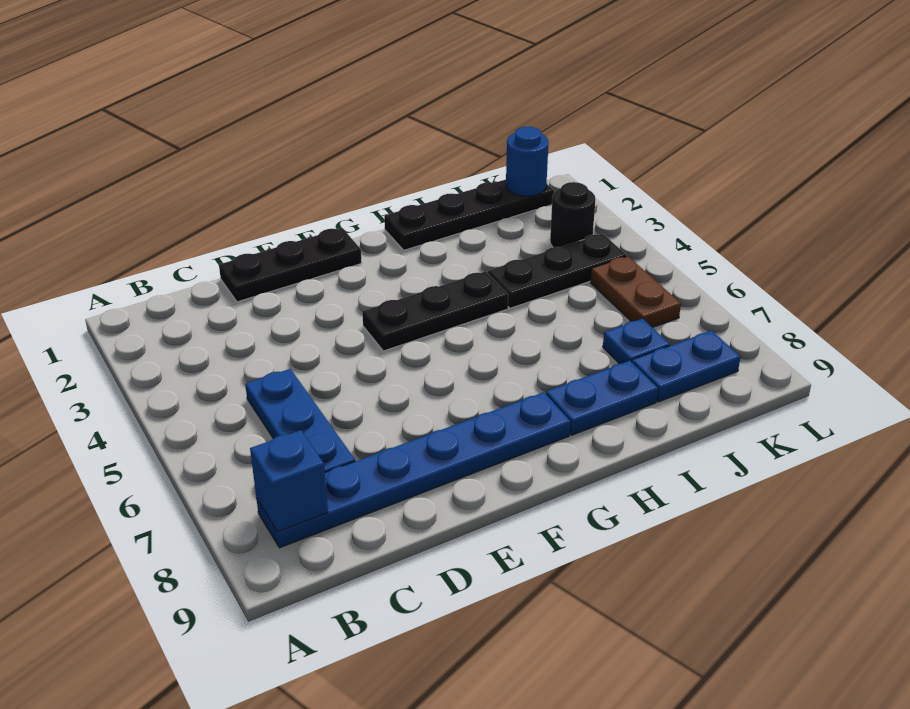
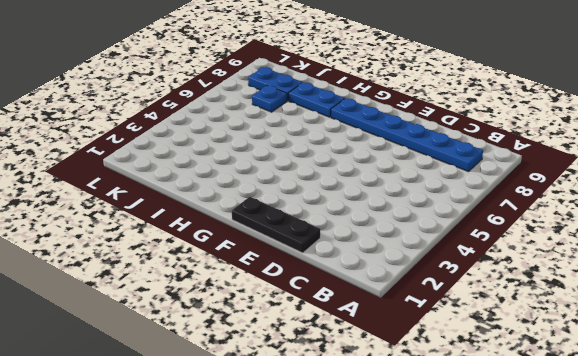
none -> blue plate C5:C7 level 1
none -> black plate F4:H4 level 1
none -> black plate H1:K1 level 1

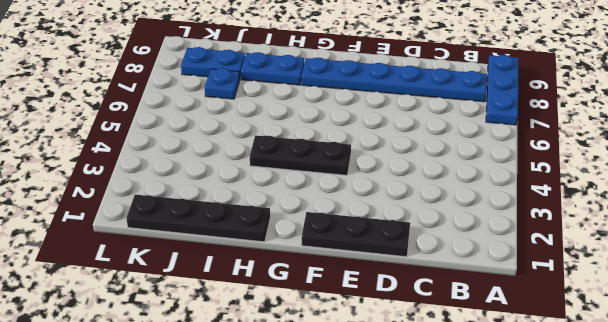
blue plate A7:A9 level 1 -> blue plate C5:C7 level 1
none -> black plate I4:K4 level 1
none -> black round brick K3 level 1
none -> brown plate K5:K6 level 1

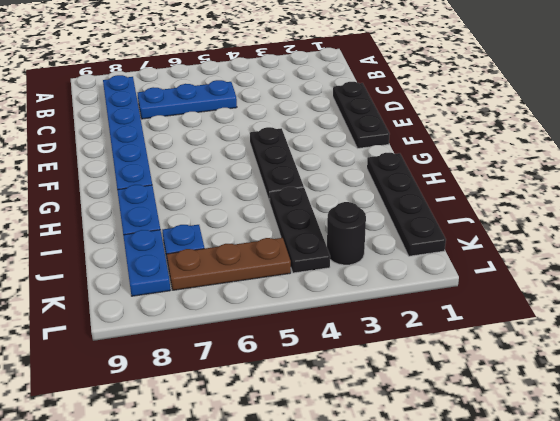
brown plate K5:K7 level 1 -> brown plate K5:K6 level 1
none -> blue brick B8 level 2
none -> blue round brick K1 level 2

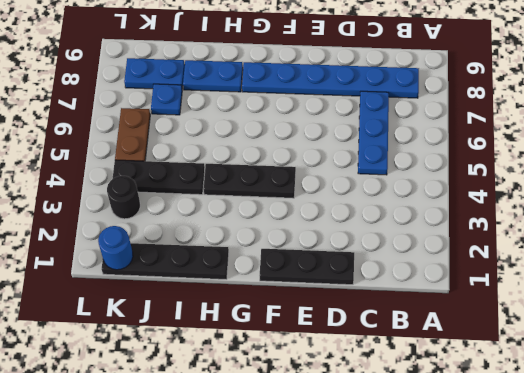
none -> blue brick B8 level 2

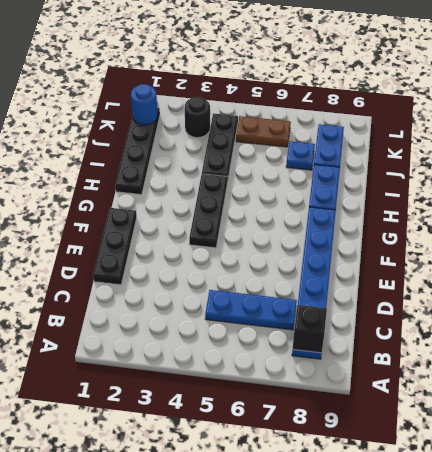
black brick B8 level 2 -> blue brick B8 level 2

